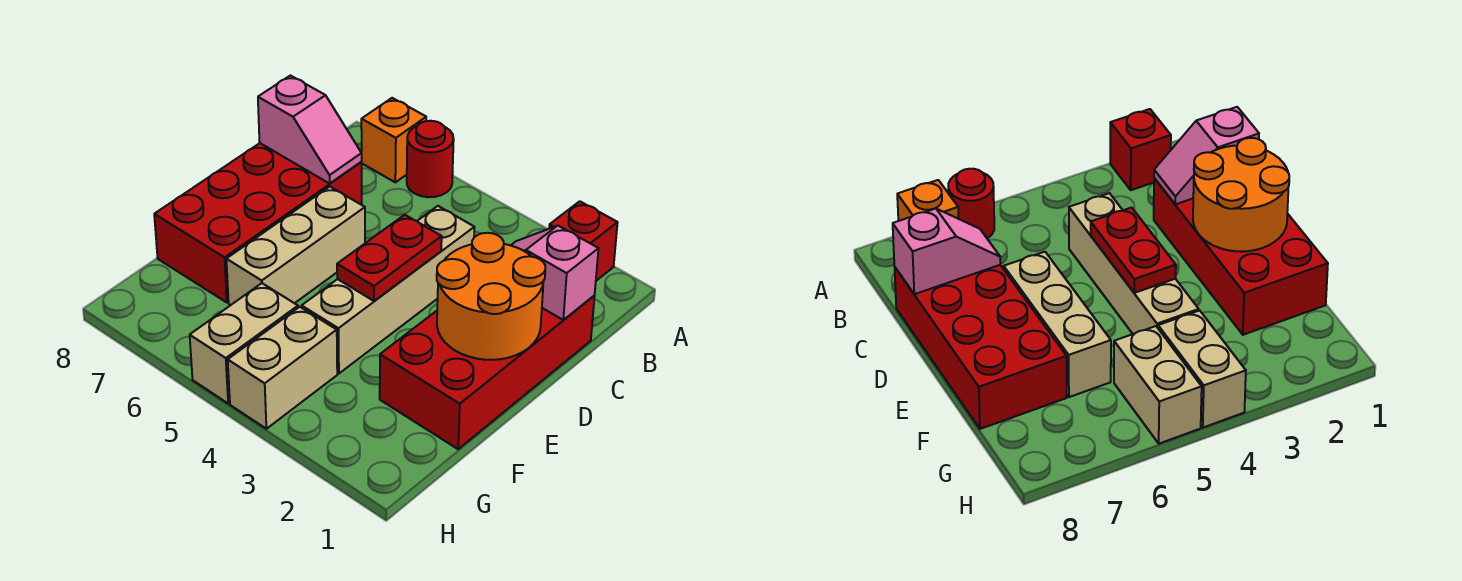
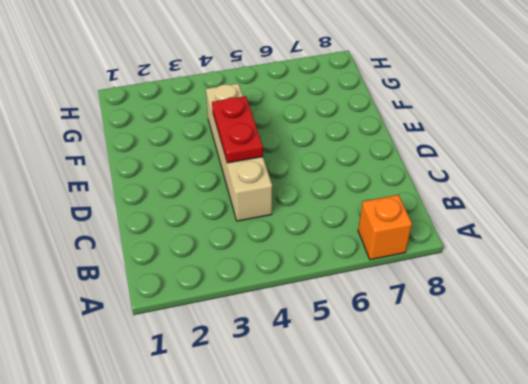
none -> red brick A2 level 1
none -> red round brick A6 level 1
none -> red brick C1:F2 level 1

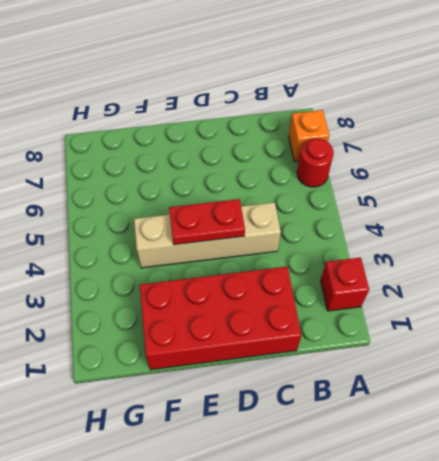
none -> red brick C7:F8 level 1
none -> tan brick D6:F6 level 1
none -> tan brick G4:H4 level 1

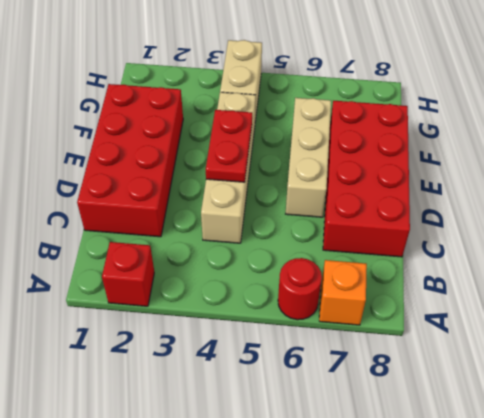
none -> tan brick G5:H5 level 1
none -> pink slope C1:C2 level 2 top 1
none -> pink slope C7:C8 level 2 top 8

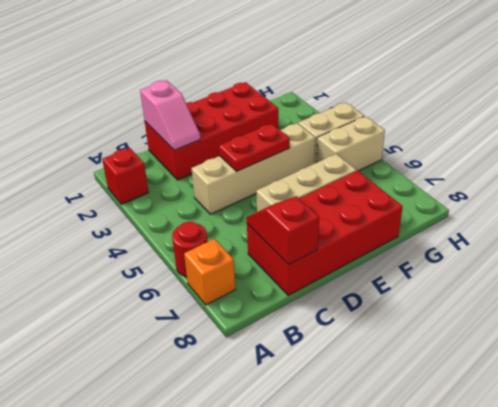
red slope C7:C8 level 2 top 8 -> pink slope C7:C8 level 2 top 8
none -> orange round brick D1:E2 level 2

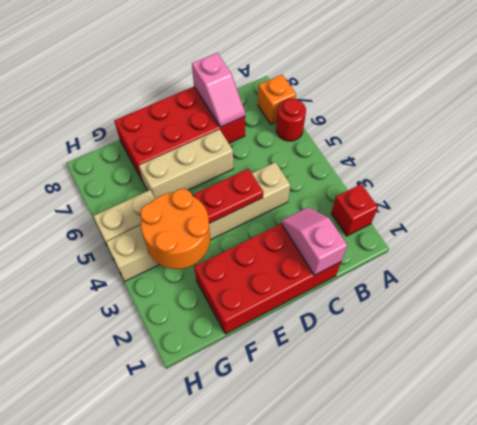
orange round brick F3:G4 level 2 -> orange round brick D1:E2 level 2

